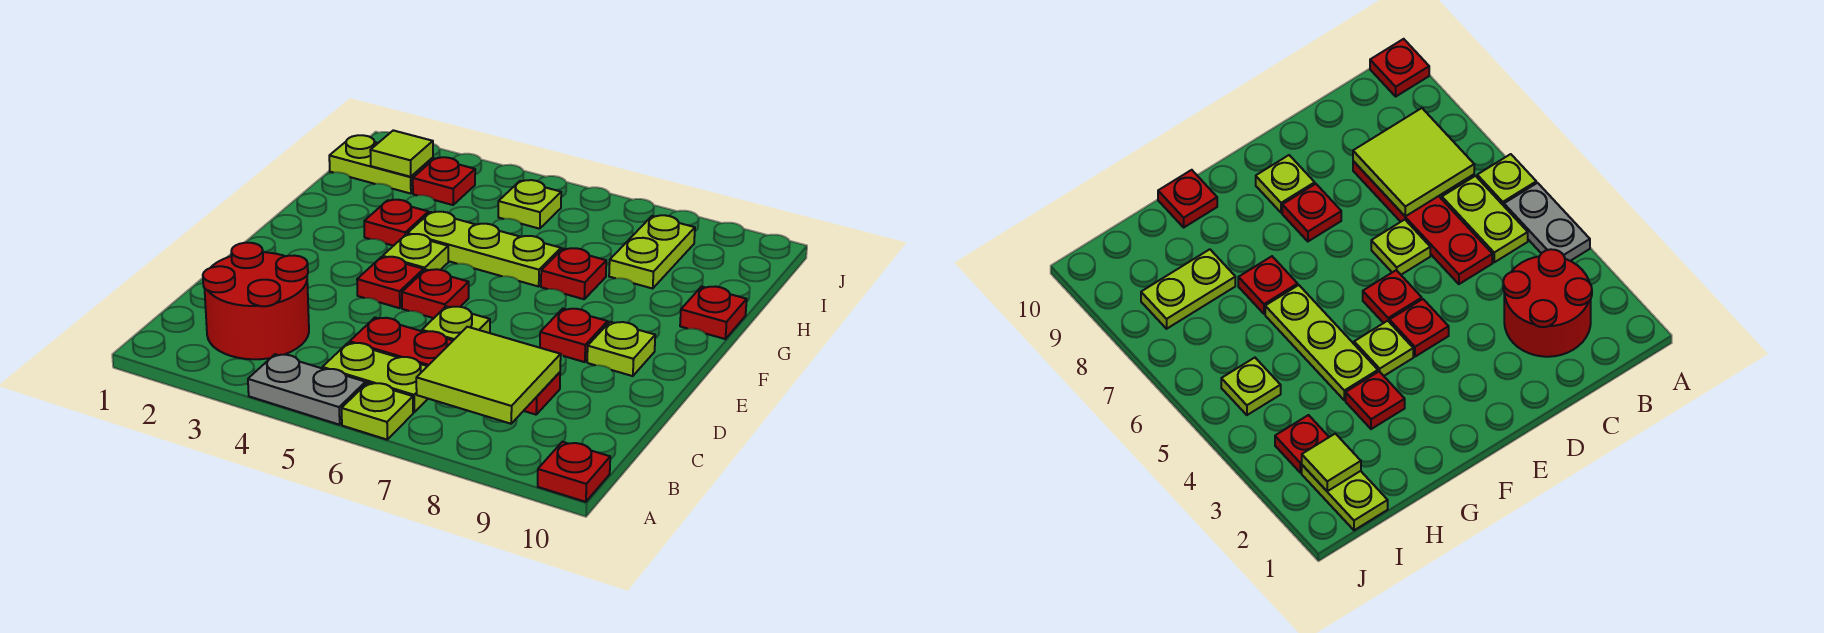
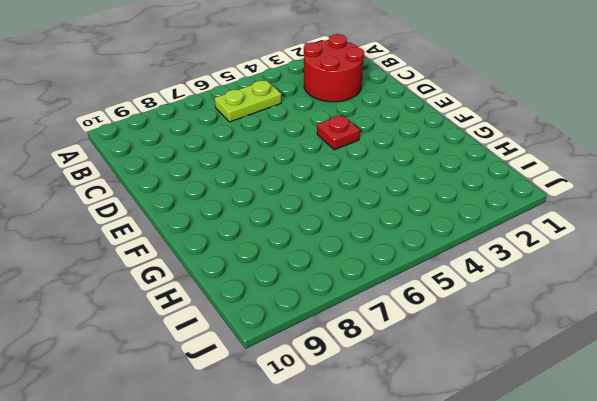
none -> grey plate A4:A5 level 1
none -> lime plate A6 level 1
none -> red plate A10 level 1

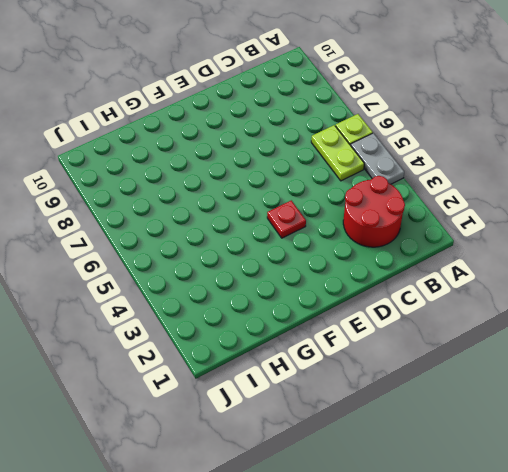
none -> red plate A10 level 1
none -> red plate C5:C8 level 1
none -> lime plate D6 level 1

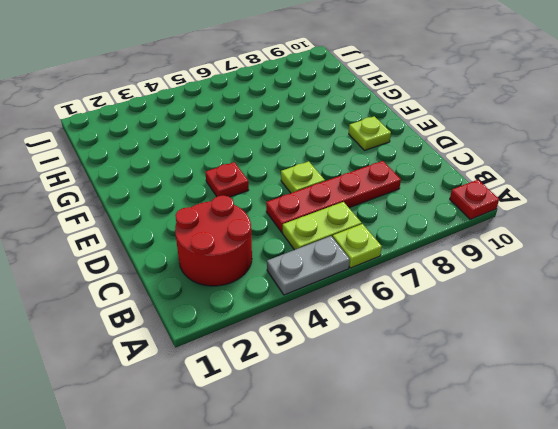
none -> red plate E5 level 1
none -> red plate E8 level 1
none -> lime plate F4 level 1

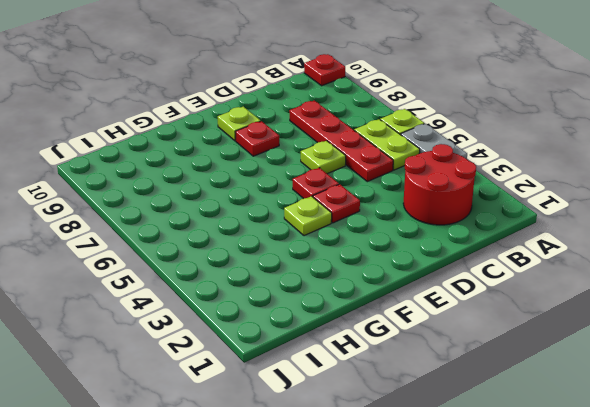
none -> red plate G3 level 1
none -> lime plate G4:G6 level 1
none -> red plate G7 level 1

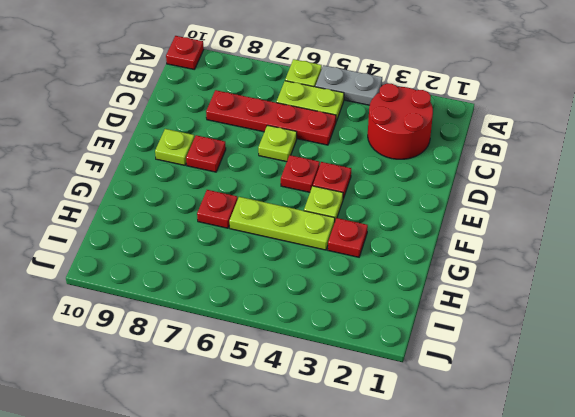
none -> red plate G10 level 1
none -> lime plate H8:I8 level 1
none -> lime plate I1:I2 level 1

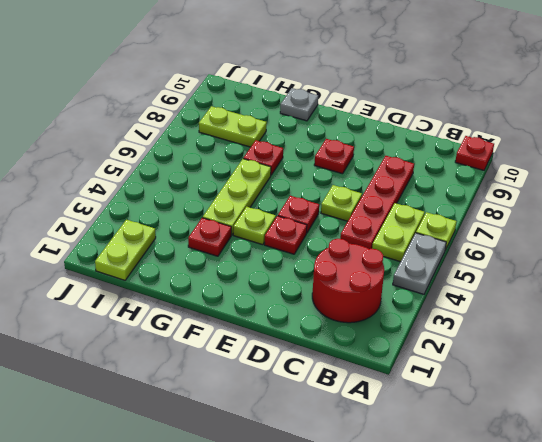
grey plate G10 level 1 -> red plate G10 level 1
none -> lime plate E9 level 1
none -> red plate I3 level 1
none -> lime plate I5 level 1

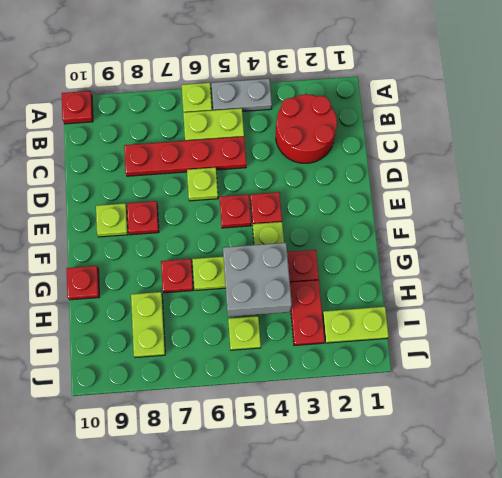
grey brick G4:H5 level 2 -> none
red plate H3:I3 level 1 -> red plate I3 level 1
none -> lime tile B7:C8 level 2
none -> lime tile I2 level 2

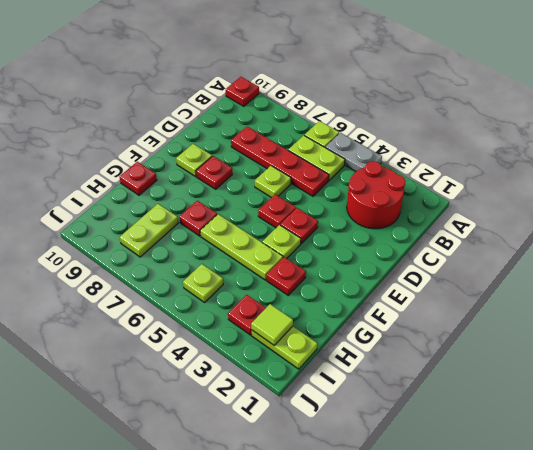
none -> lime tile B7:C8 level 2

